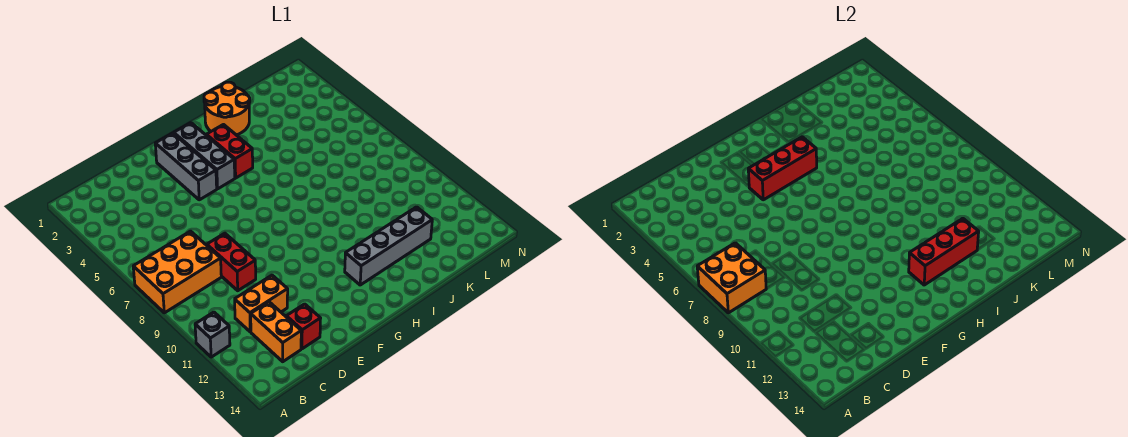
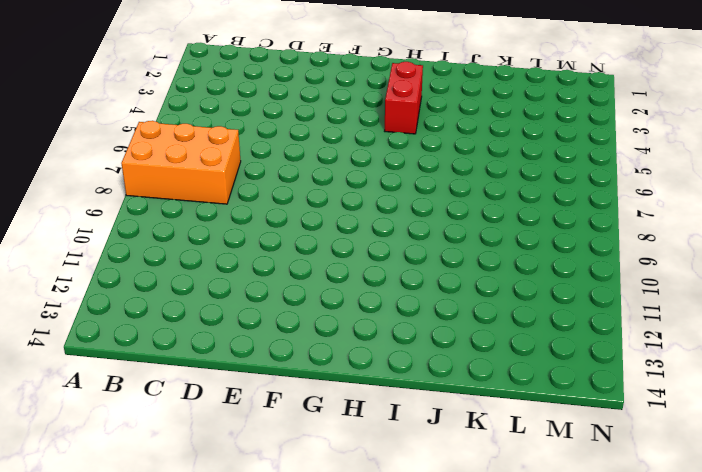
none -> grey brick A11 level 1
none -> orange brick C11:D11 level 1
none -> orange brick C12:C13 level 1

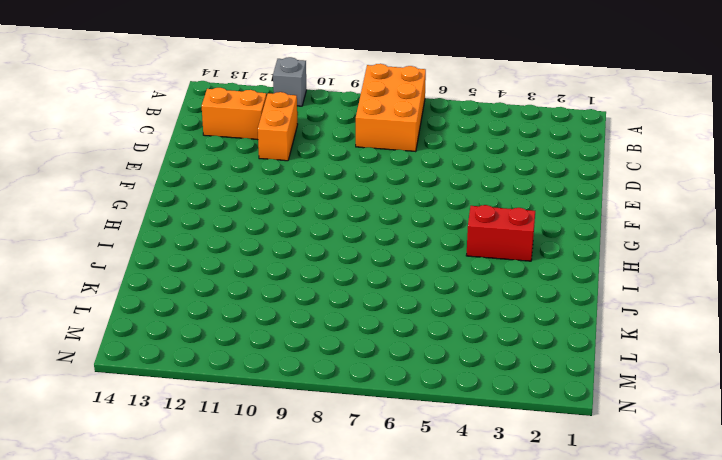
none -> red brick D8:D9 level 1
none -> red brick D13 level 1
none -> grey brick F2:F4 level 1

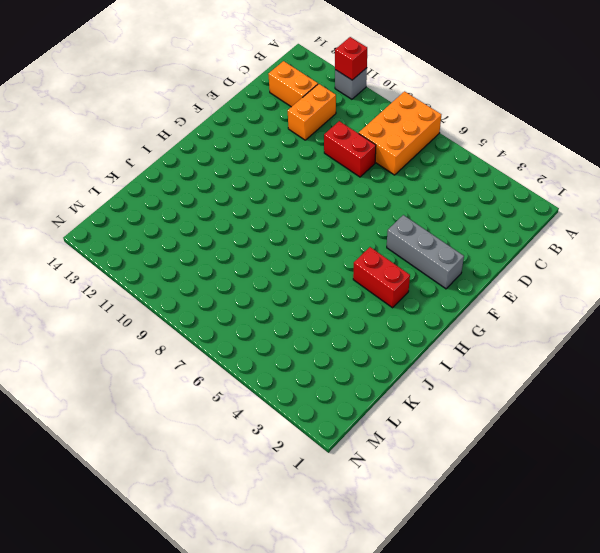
red brick A11 level 2 -> red brick D13 level 1
none -> grey brick G2:G4 level 1
none -> grey brick H12:K12 level 1
none -> orange round brick I1:J2 level 1

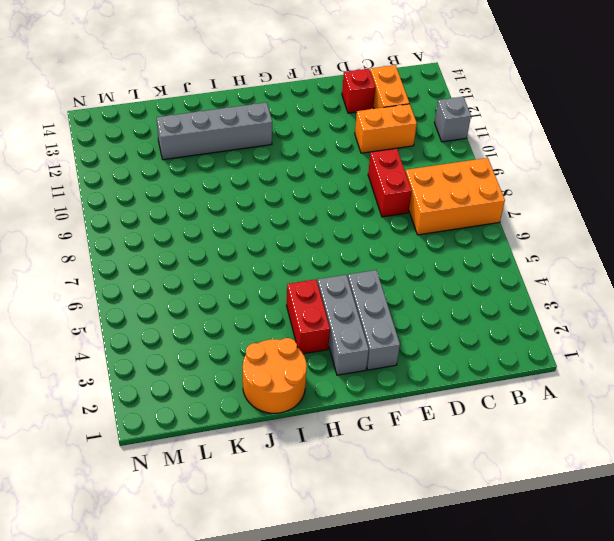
none -> orange brick A7:B8 level 2
none -> red brick F4:H4 level 2
none -> red brick H12:J12 level 2

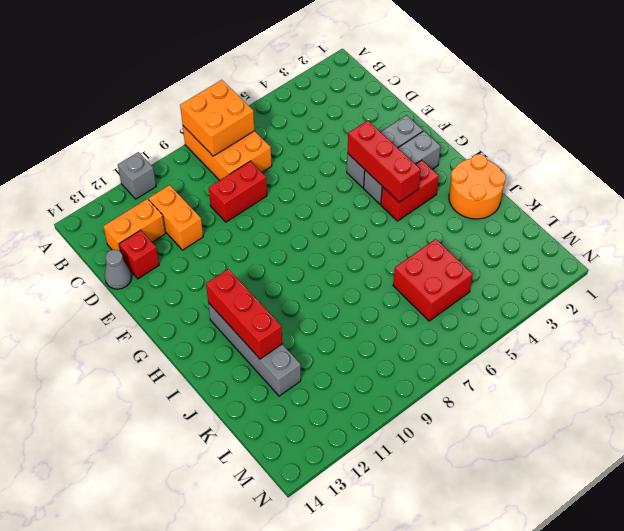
grey cone D14 level 1 -> none
red brick K5:L6 level 1 -> none

